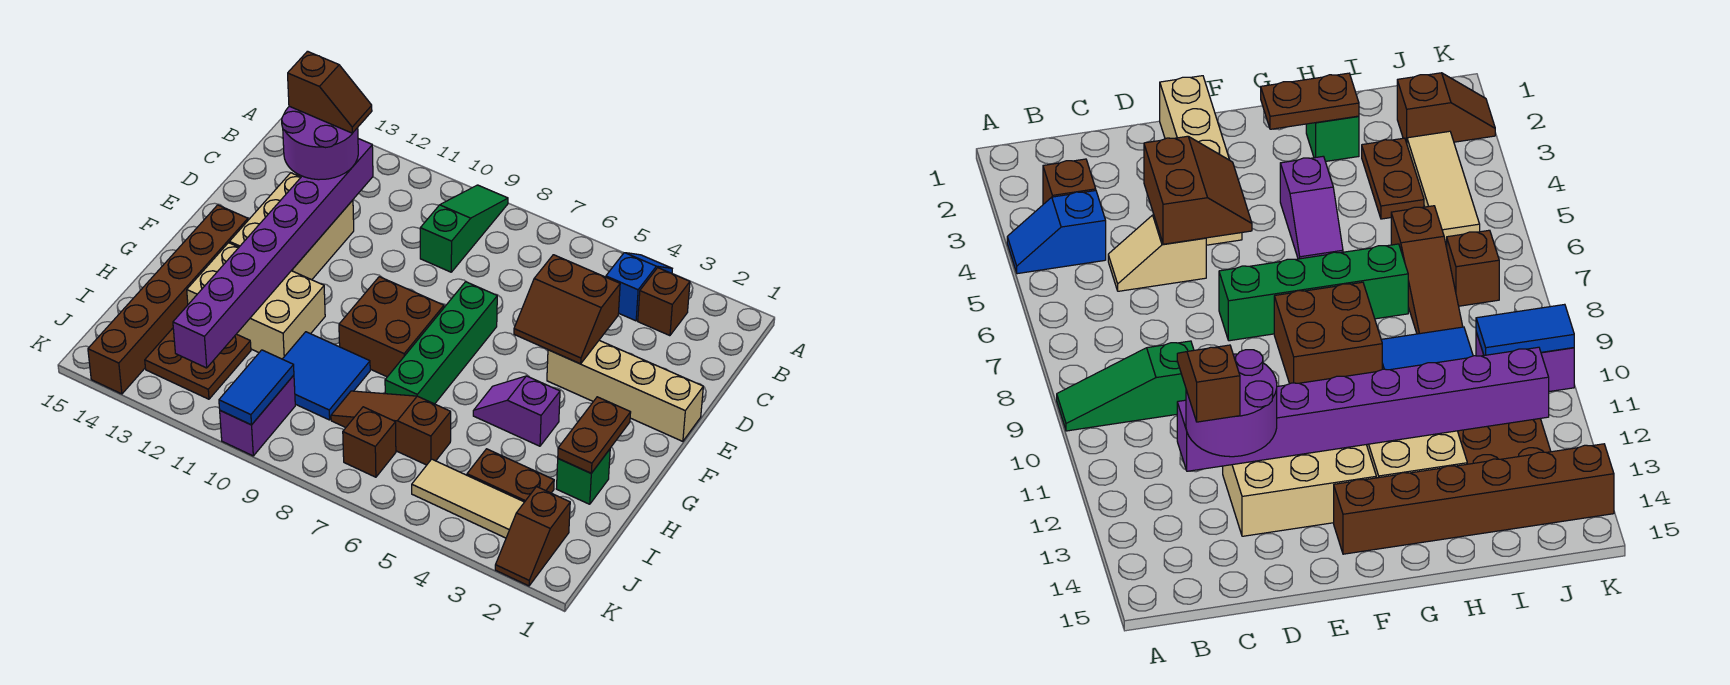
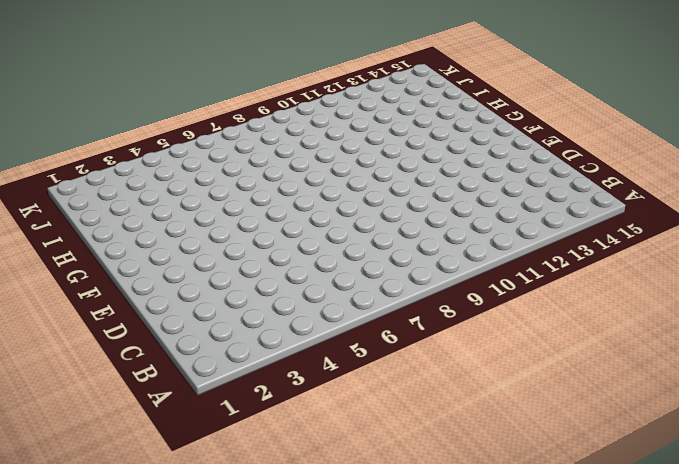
none -> blue slope A4:B4 level 1 top B
none -> green slope A9:C9 level 1 top C
none -> brown brick B3 level 1

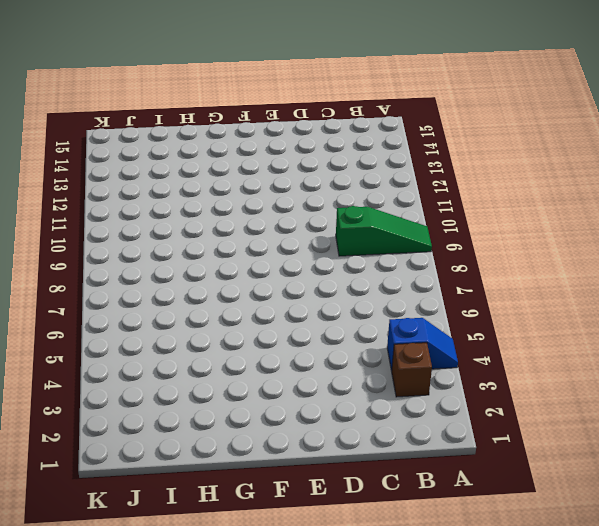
none -> tan slope C5:D5 level 1 top D
none -> tan brick D12:F13 level 1
none -> tan brick E1:E4 level 1

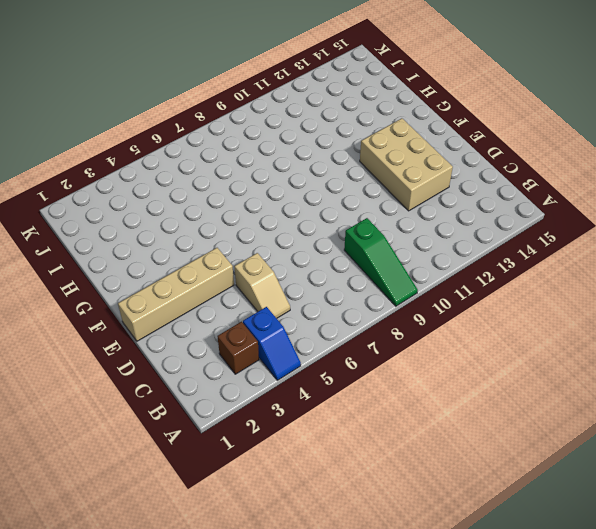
none -> green brick E7:H7 level 1
none -> brown brick F8:G9 level 1
none -> brown brick F14:K14 level 1

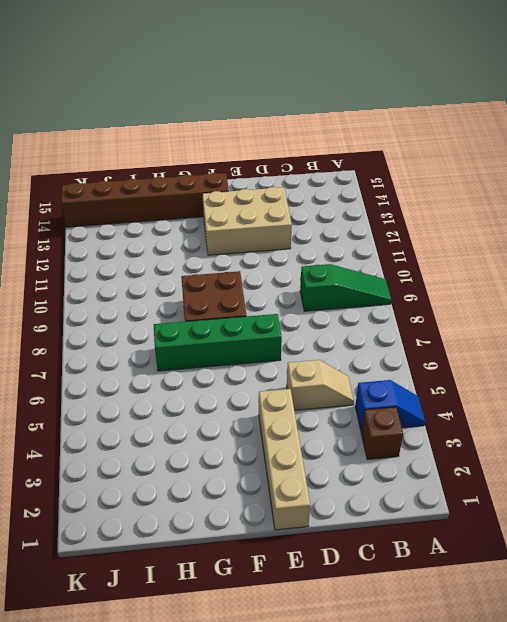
none -> purple slope G4:G5 level 1 top 4
none -> tan brick G11:H13 level 1
none -> green brick H2 level 1

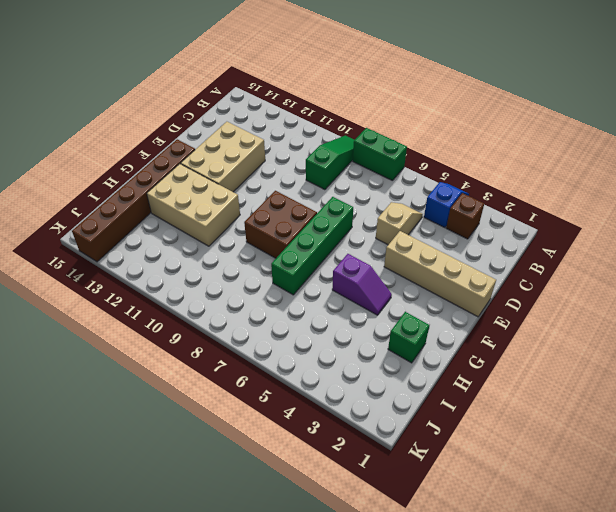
green brick A7:A8 level 1 -> none
purple slope G4:G5 level 1 top 5 -> purple slope G4:G5 level 1 top 4
none -> blue tile H9:I10 level 1
none -> brown plate I3:I4 level 1
none -> brown slope I6:I8 level 1 top 6

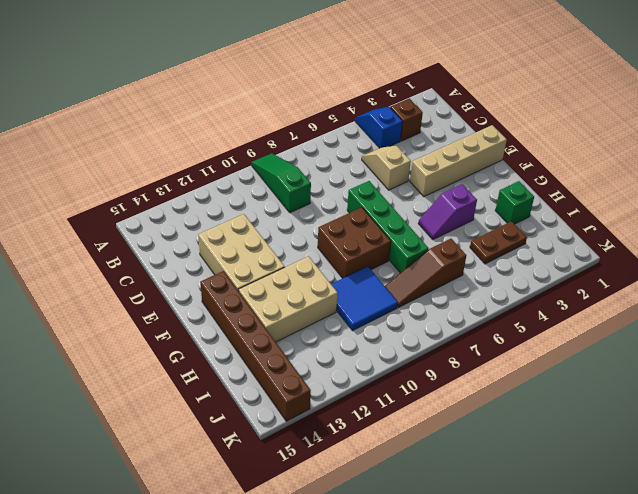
none -> brown plate I12:J13 level 1
none -> brown slope J2:K2 level 1 top J
none -> tan tile J3:J5 level 1

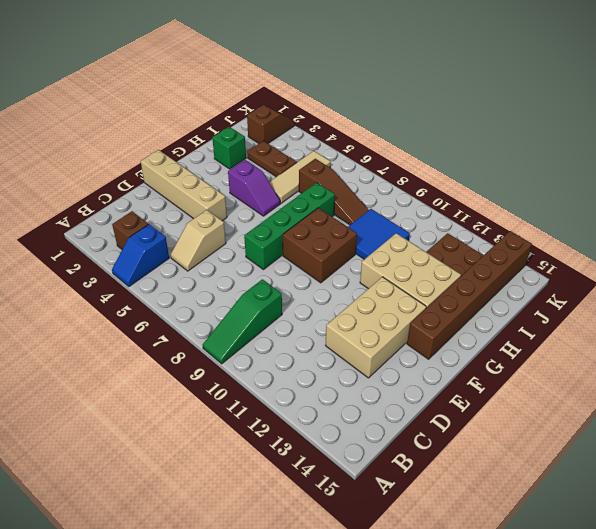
tan tile H5:J5 level 1 -> tan tile J3:J5 level 1
none -> brown brick J7 level 1
none -> purple brick J10:K10 level 1
none -> purple brick C12:J12 level 2

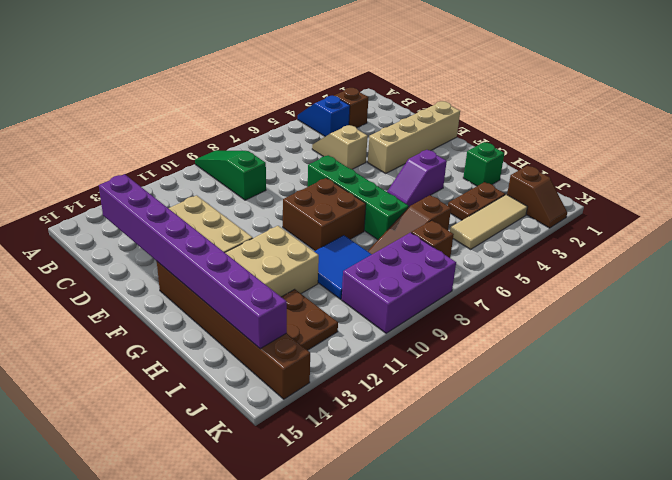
purple brick C14:J14 level 2 -> purple brick C12:J12 level 2
purple brick J8:K10 level 1 -> purple brick J10:K10 level 1
none -> brown slope D4:E5 level 2 top D
none -> brown plate G2:H2 level 2
none -> blue tile J10:K10 level 2

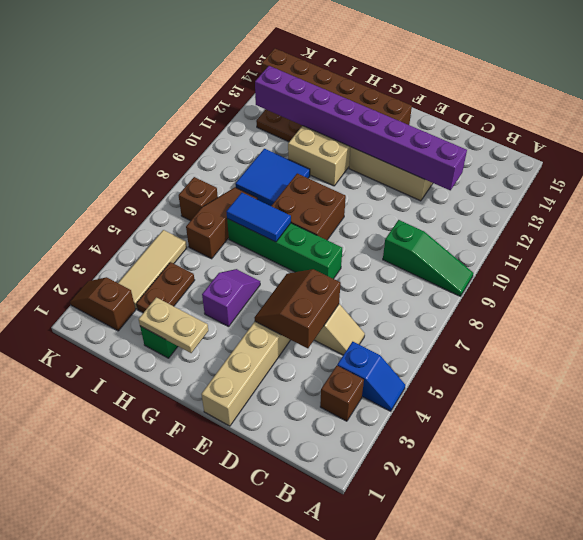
tan plate G2:H2 level 2 -> brown plate G2:H2 level 2
blue tile G7:H7 level 2 -> blue tile J10:K10 level 2
none -> purple brick J10:K10 level 1
none -> purple round brick C12:D13 level 3
none -> brown slope C12:C13 level 4 top 13

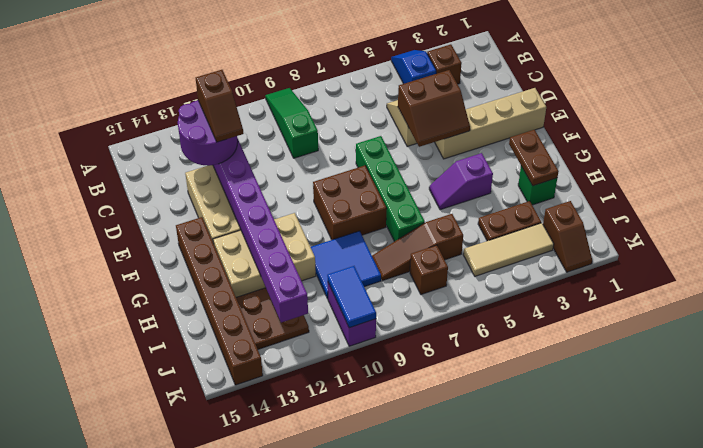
brown slope C12:D12 level 4 top C -> brown slope C12:C13 level 4 top 13

